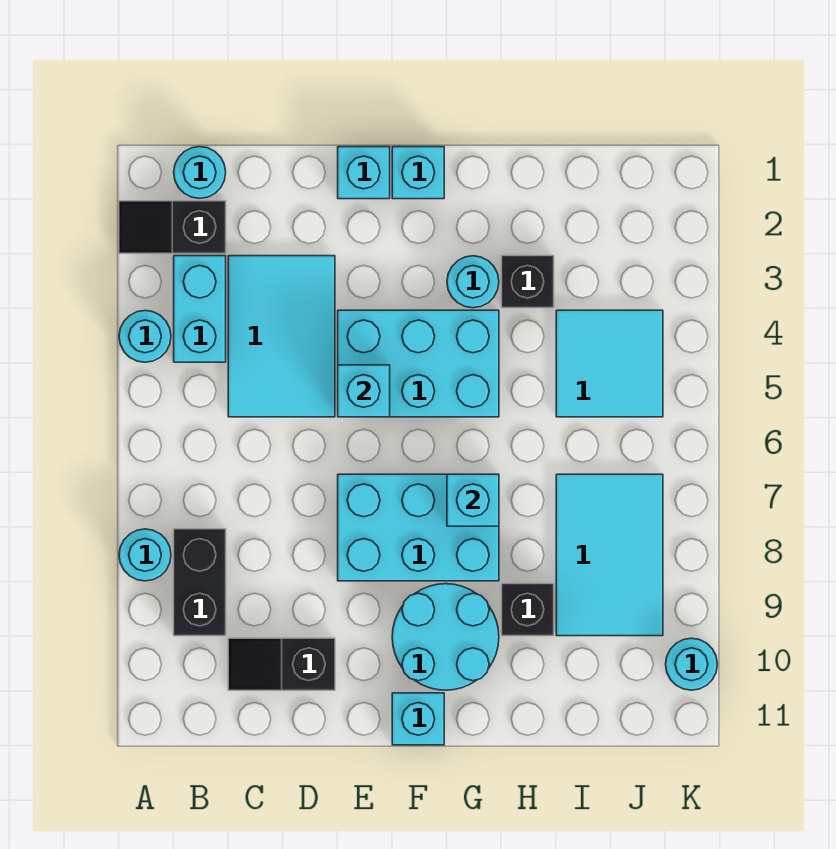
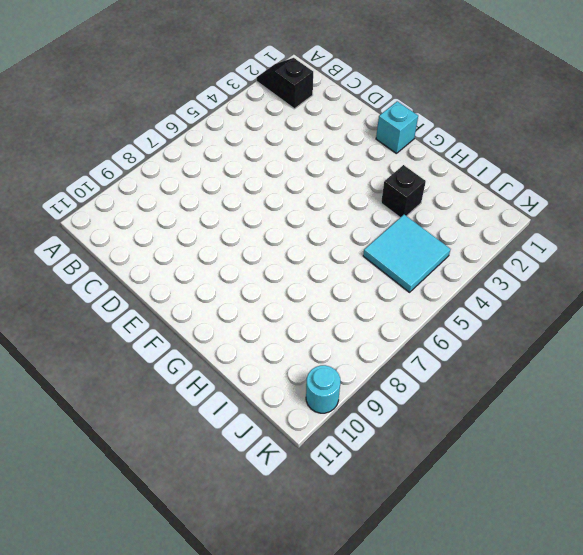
none -> cyan round brick A4 level 1
none -> cyan round brick A8 level 1
none -> cyan round brick B1 level 1

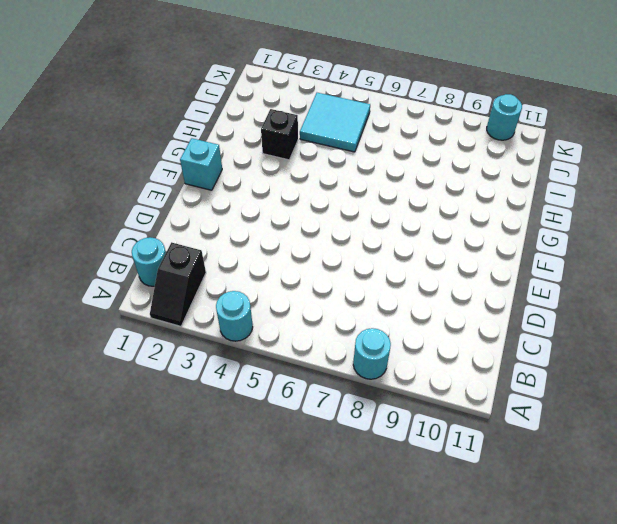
none -> cyan brick B3:B4 level 1
none -> black brick B8:B9 level 1
none -> cyan tile C3:D5 level 1

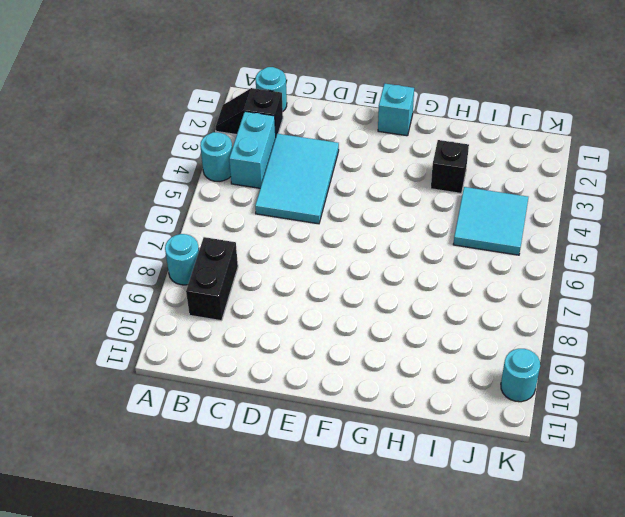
none -> black slope C10:D10 level 1 top D
none -> cyan brick E1 level 1
none -> cyan brick E4:G5 level 1

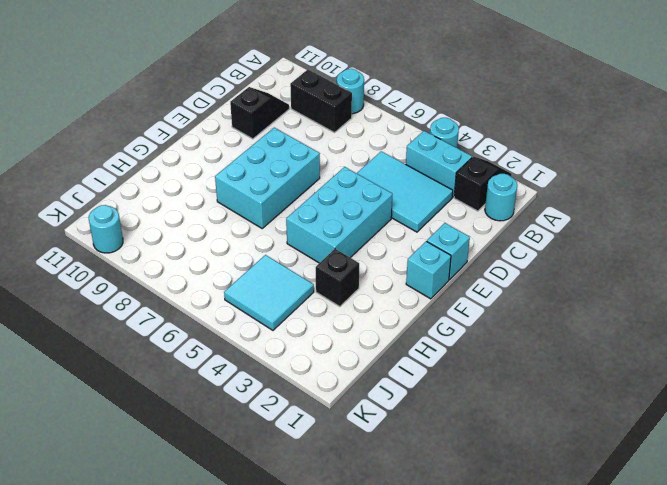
none -> cyan round brick F9:G10 level 1
none -> cyan brick F11 level 1
none -> cyan round brick G3 level 1

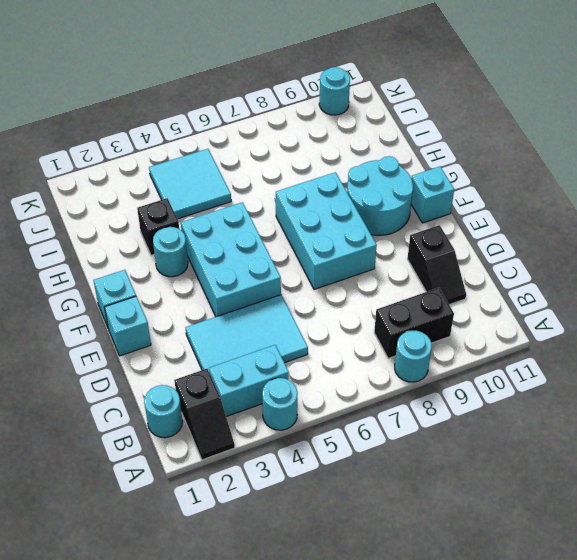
none -> black brick H9 level 1
none -> cyan tile I7:J9 level 1
none -> cyan brick E5 level 2

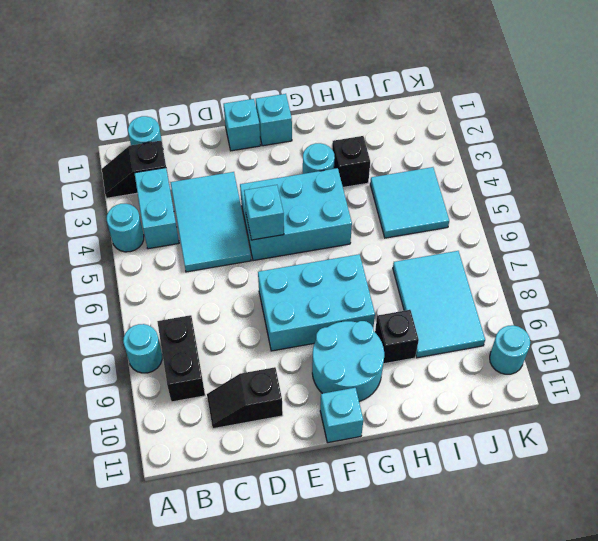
none -> cyan brick G7 level 2

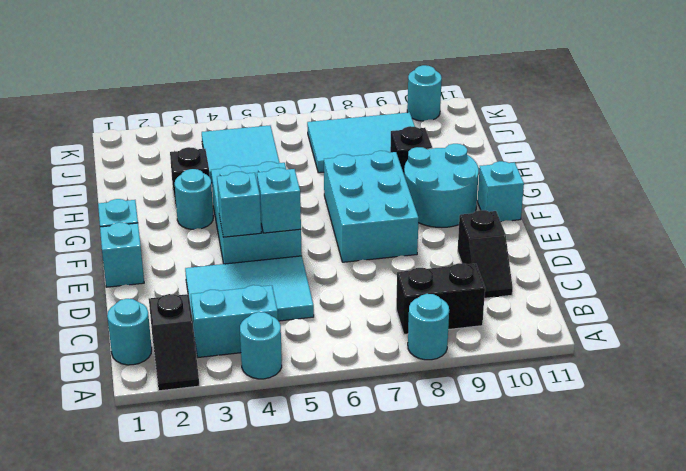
cyan brick E4 level 2 -> cyan brick G7 level 2

